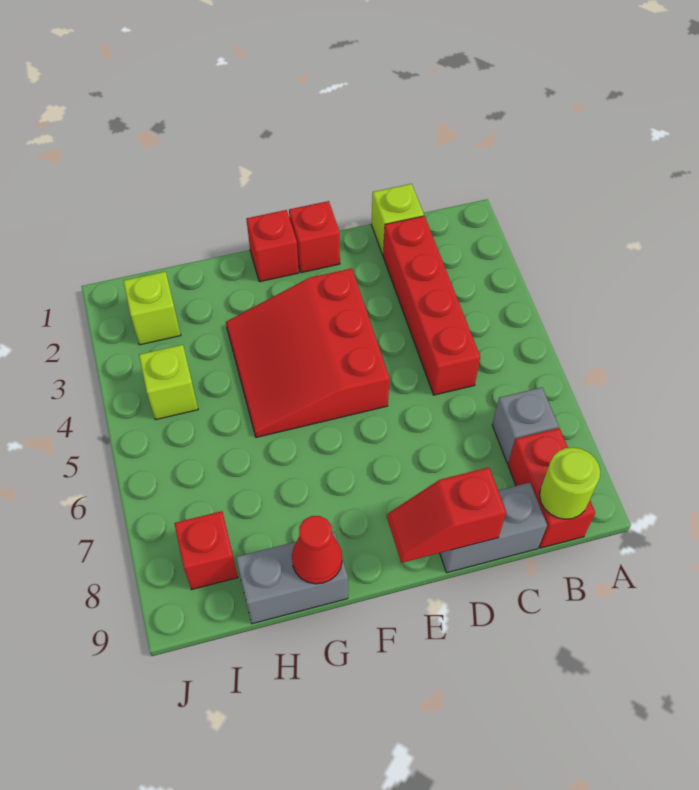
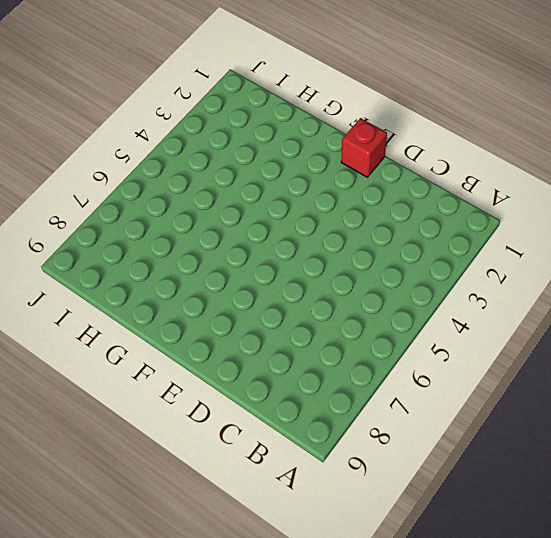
none -> grey brick B7 level 1
none -> red brick B8:B9 level 1
none -> lime brick C1 level 1

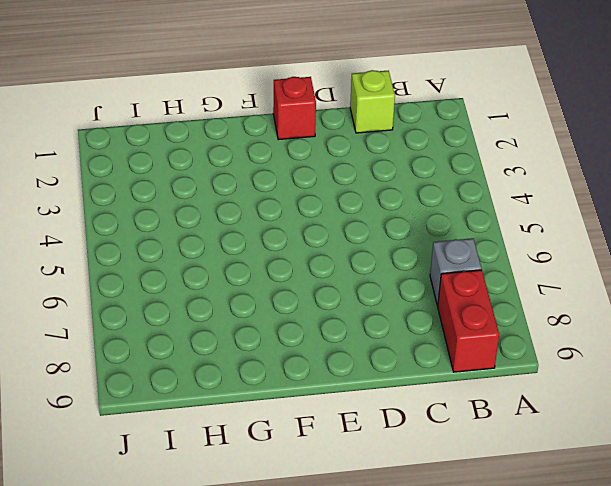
none -> red brick C2:C5 level 1
none -> grey brick C9:D9 level 1
none -> red slope E3:G5 level 1 top E

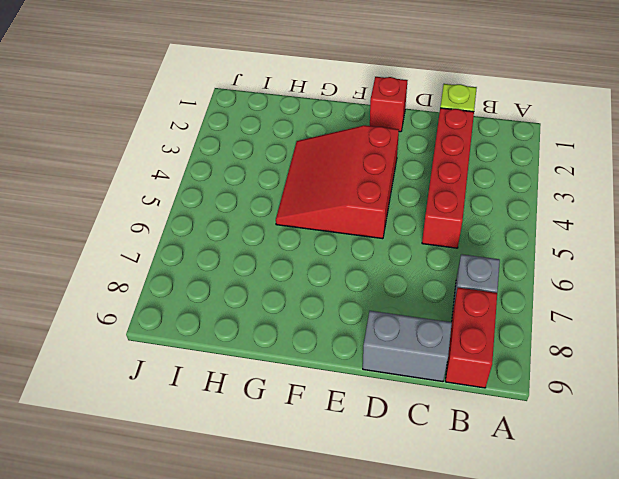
none -> red brick F1 level 1
none -> grey brick G9:H9 level 1
none -> lime brick I2 level 1

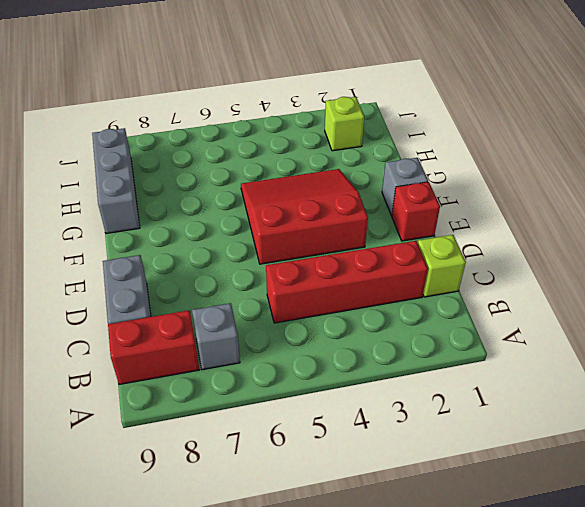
grey brick F1 level 1 -> red brick F1 level 1
grey brick G9:I9 level 1 -> grey brick G9:H9 level 1
none -> lime brick I4 level 1
none -> red brick I8 level 1
none -> lime round brick B9 level 2

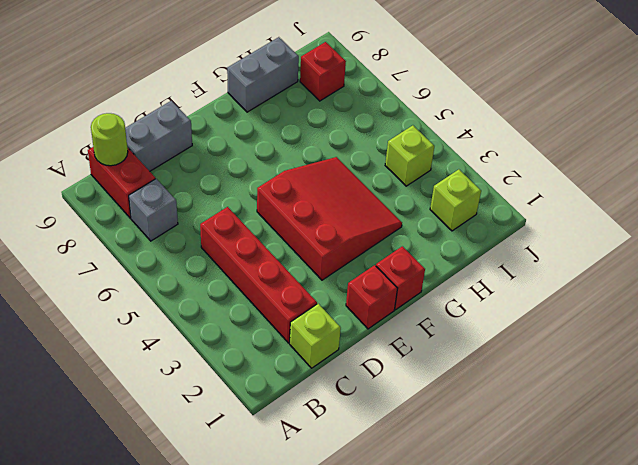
none -> red slope D9:E9 level 2 top D
none -> red cone G9 level 2

